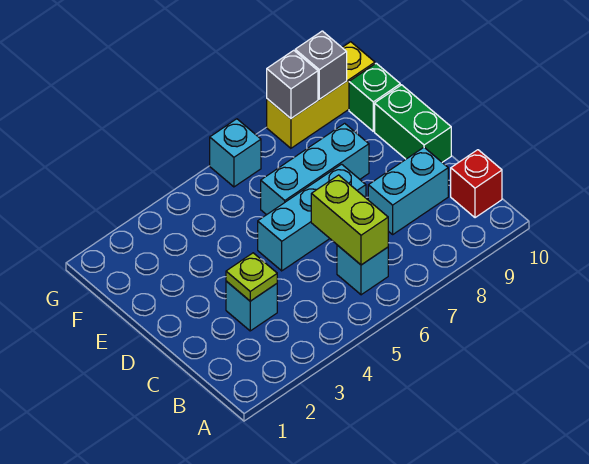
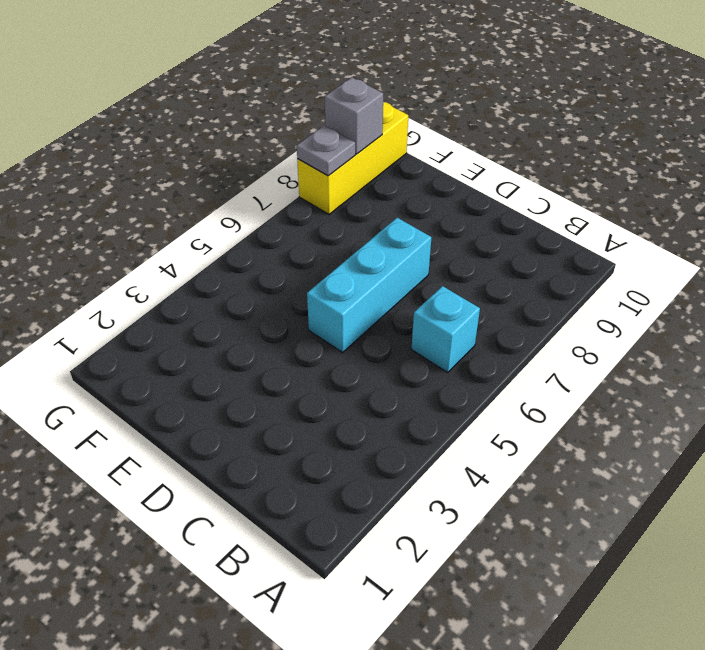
grey plate G8 level 2 -> grey brick G8 level 2
none -> red brick B10 level 1
none -> cyan brick C3 level 1
none -> cyan brick C8:C9 level 1

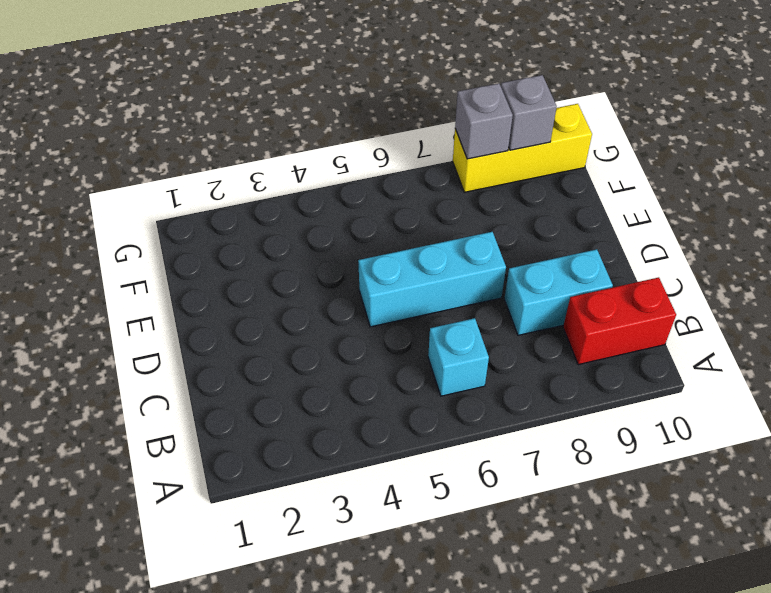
red brick B9:B10 level 1 -> red brick B10 level 1
none -> cyan brick C3 level 1
none -> green brick D10:E10 level 1
none -> cyan brick E6:E8 level 1

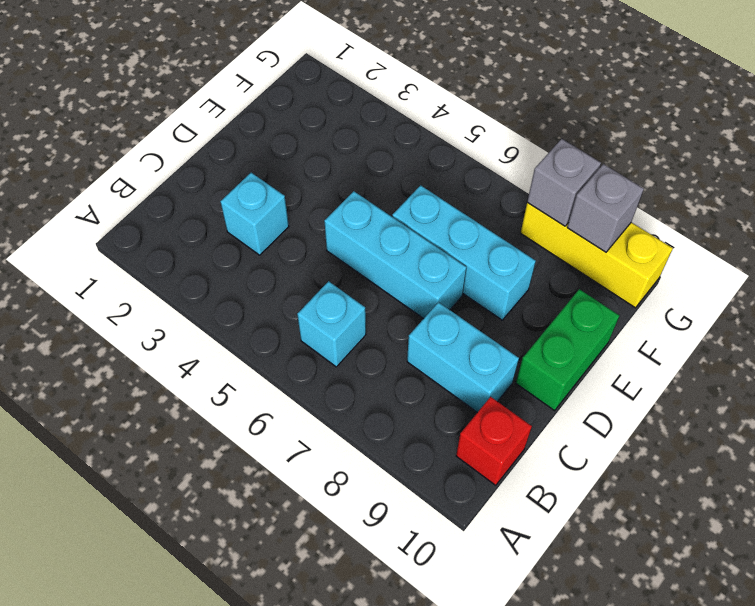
none -> green brick F10 level 1
none -> cyan brick G6 level 1
none -> lime brick B6:C6 level 2

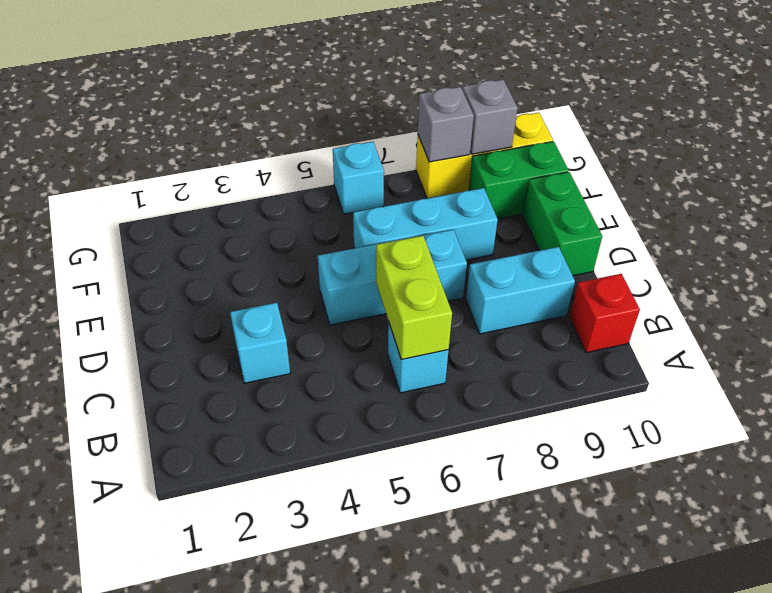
green brick F9:F10 level 1 -> green brick F10 level 1
none -> lime plate C3 level 2

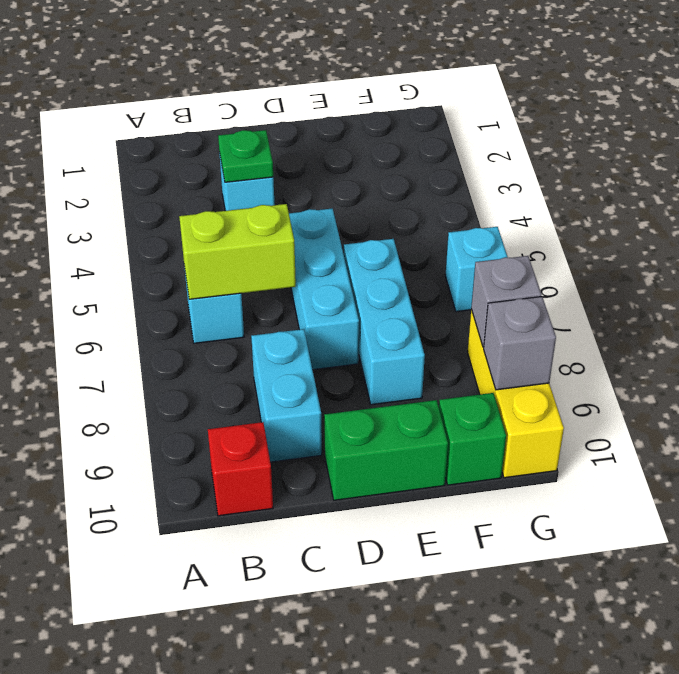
green plate C3 level 2 -> lime plate C3 level 2

